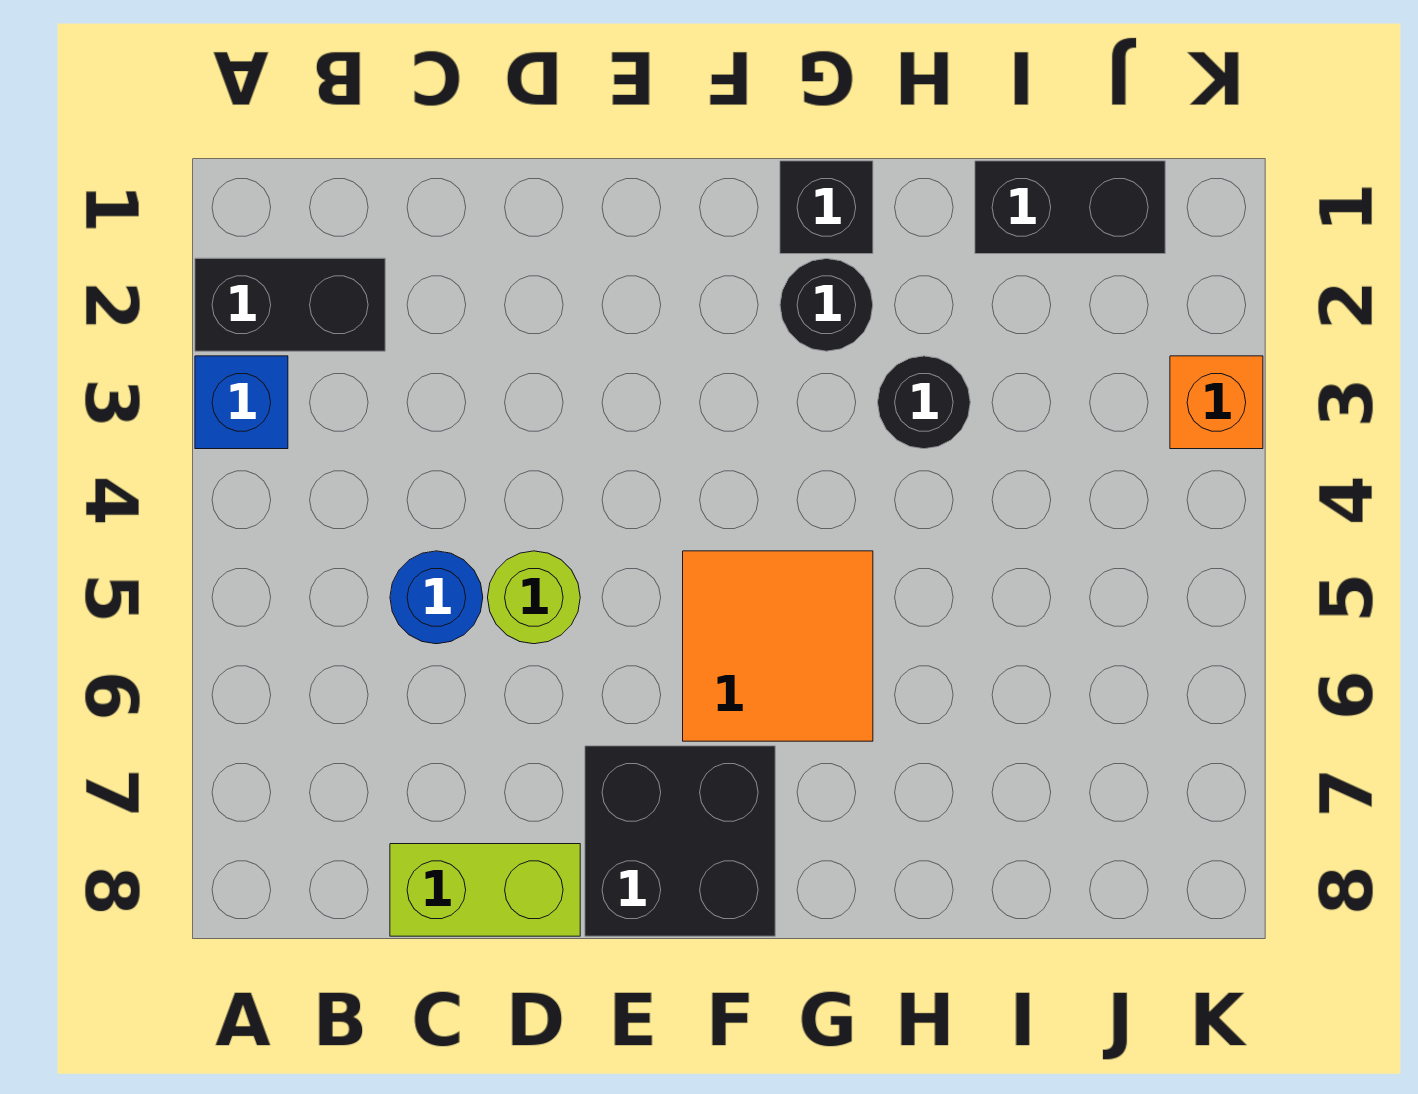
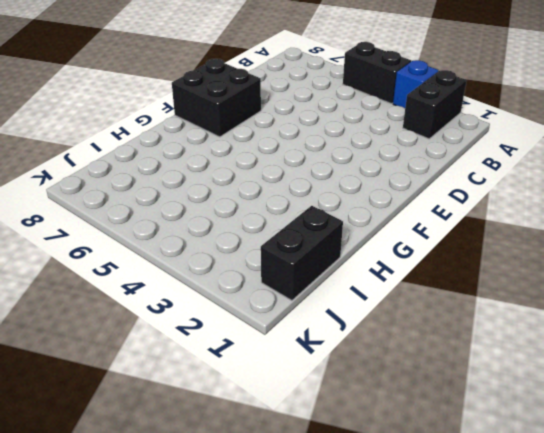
black brick A4:A5 level 1 -> none
none -> blue round brick C5 level 1
none -> lime brick C8:D8 level 1
none -> lime round brick D5 level 1

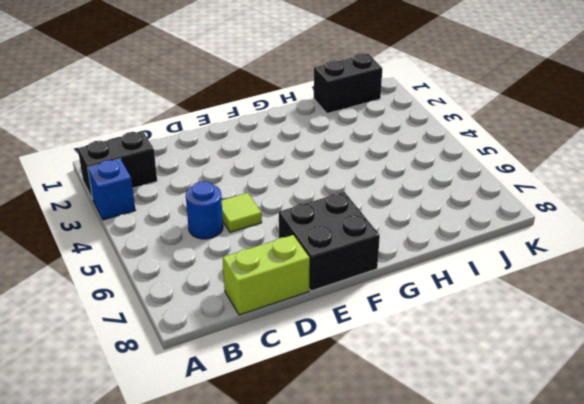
lime tile D5 level 1 -> lime round brick D5 level 1
none -> orange tile F5:G6 level 1
none -> black brick G1 level 1
none -> black round brick G2 level 1

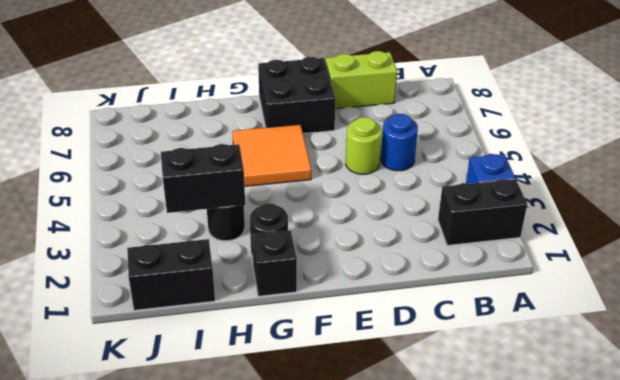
black brick H3:I3 level 2 -> none
none -> orange brick K3 level 1

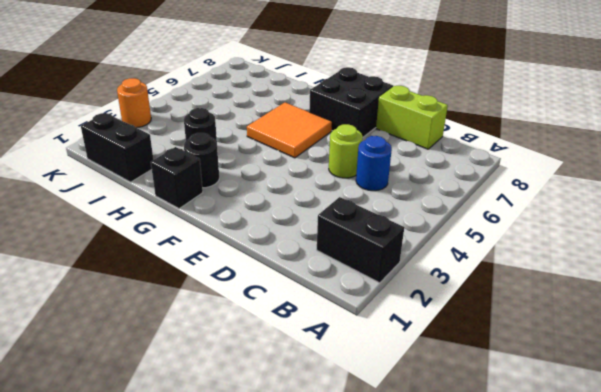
orange round brick K3 level 1 -> orange brick K3 level 1
none -> blue brick A3 level 1

